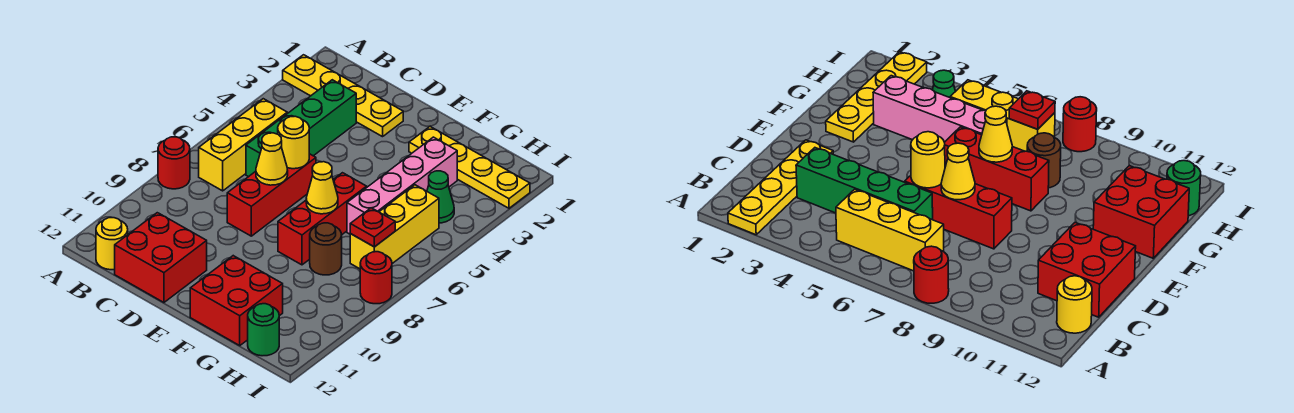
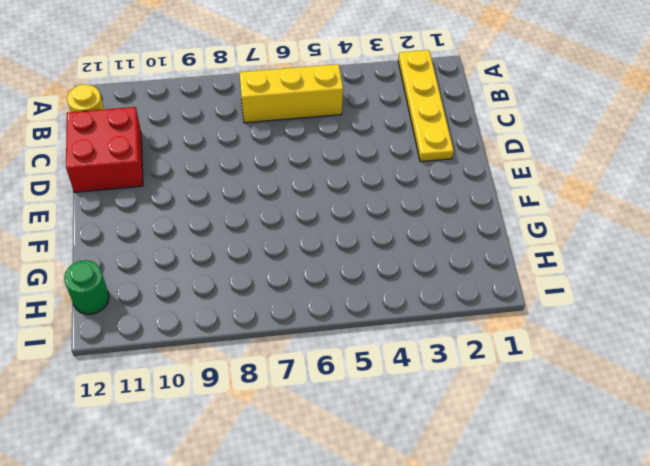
none -> red round brick A8 level 1
none -> green brick C3:C6 level 1
none -> red brick D6:D8 level 1

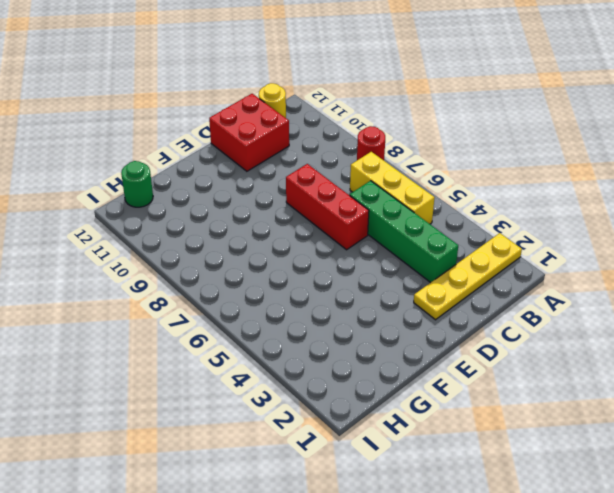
none -> yellow plate F2:I2 level 1
none -> red brick F6:F8 level 1
none -> red brick F11:G12 level 1

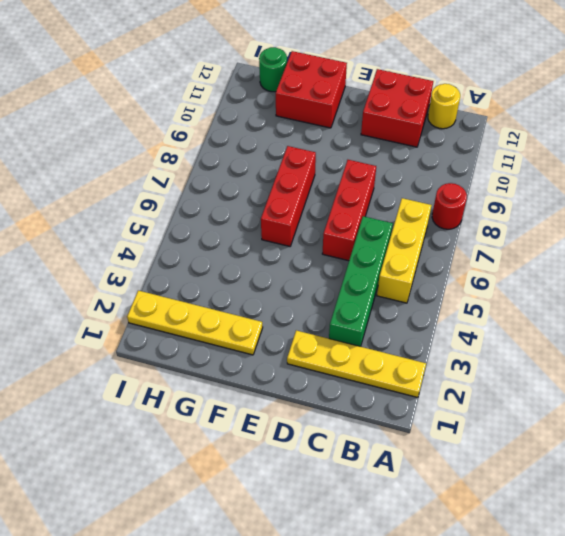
none -> pink brick G3:G6 level 1
none -> brown round brick G8 level 1
none -> green cone H4 level 1

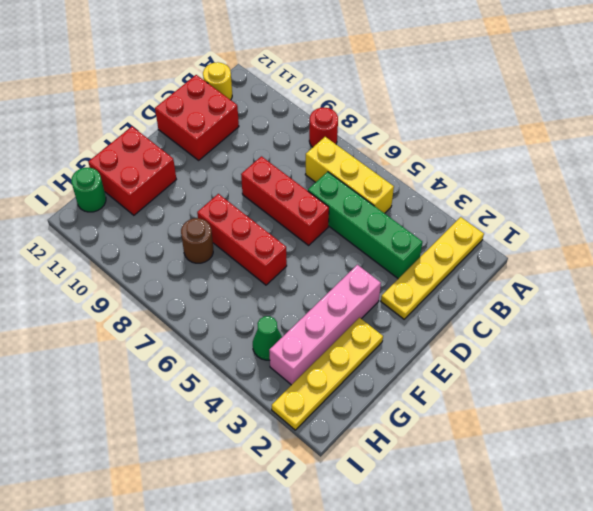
pink brick E3:H3 level 1 -> pink brick G3:G6 level 1
none -> yellow brick H5:H7 level 1
none -> red round brick I8 level 1
none -> yellow round brick D6 level 2

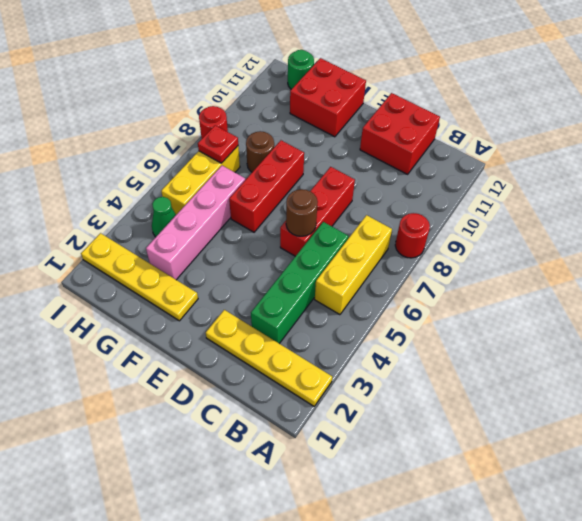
brown round brick D6 level 2 -> yellow round brick D6 level 2
none -> yellow round brick B12 level 1
none -> yellow cone D7 level 2
none -> yellow cone F7 level 2

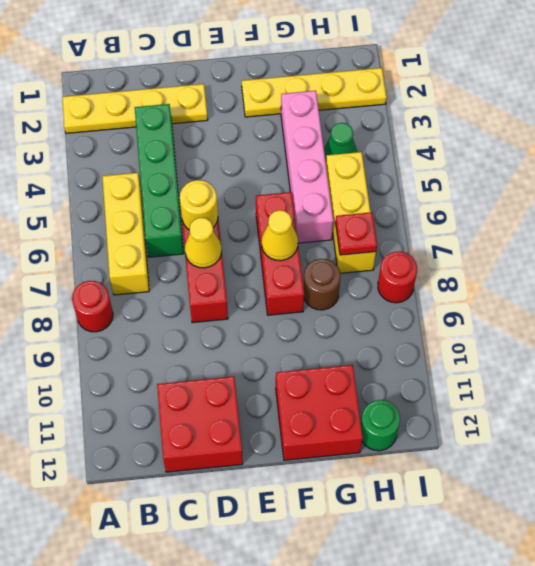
none -> yellow round brick B12 level 1

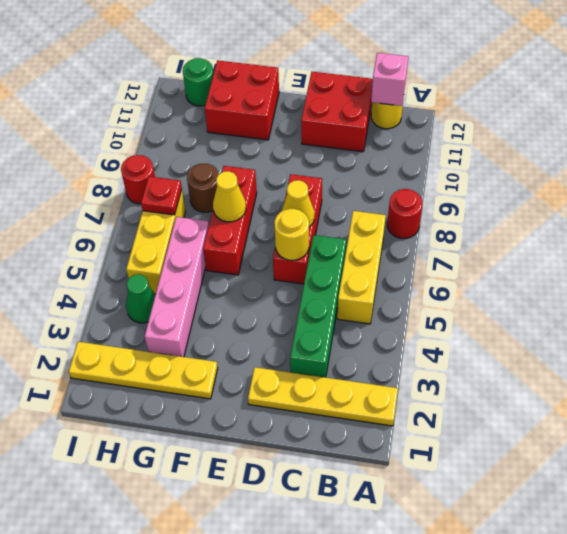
pink brick B12 level 2 -> none

